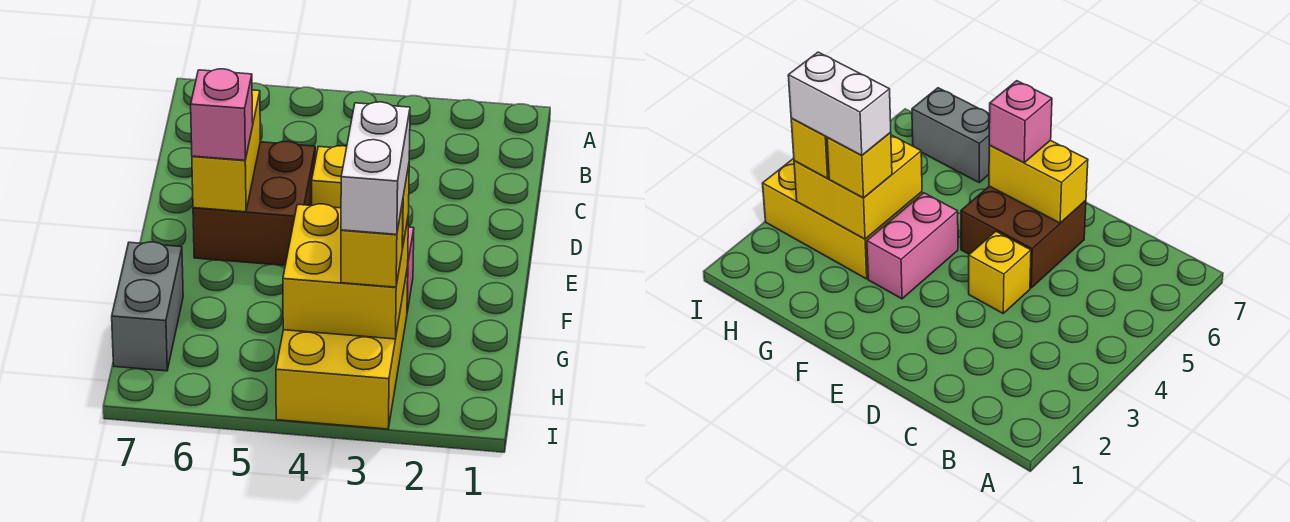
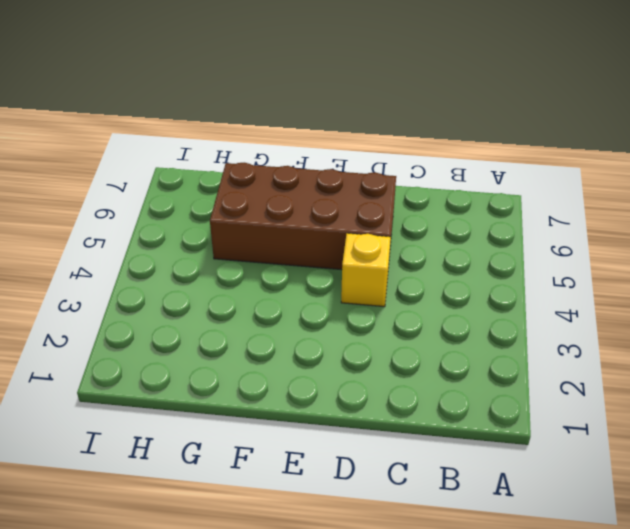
brown brick D5:G6 level 1 -> brown brick D5:E6 level 1
none -> pink brick F3:F4 level 1
none -> yellow brick G3:I4 level 1

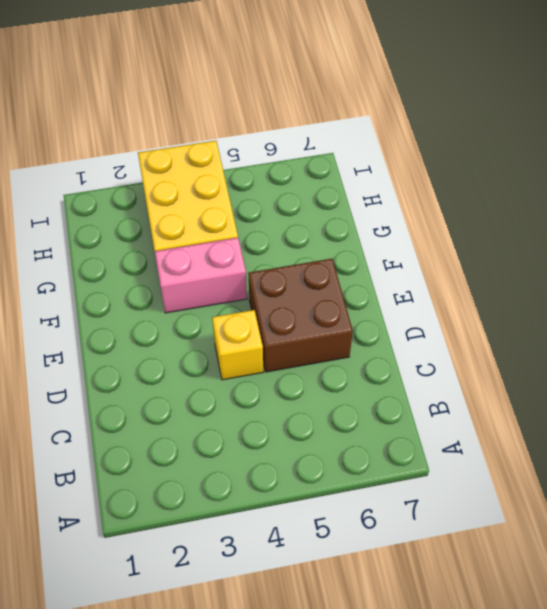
none -> grey brick G7:H7 level 1
none -> yellow brick D6:E6 level 2

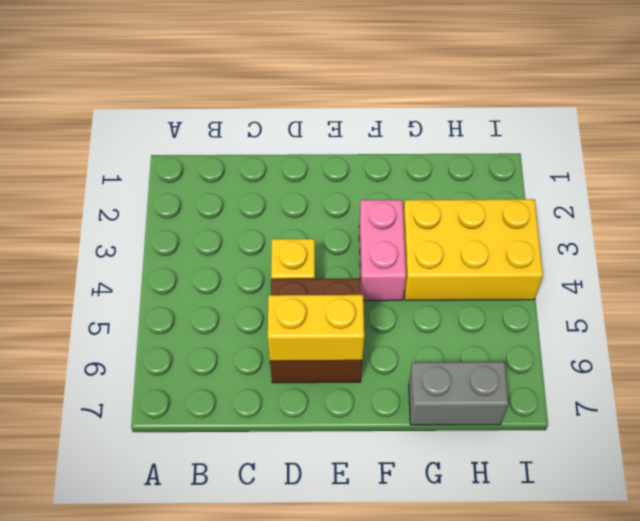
none -> yellow brick G3:H4 level 2
none -> pink brick E6 level 3

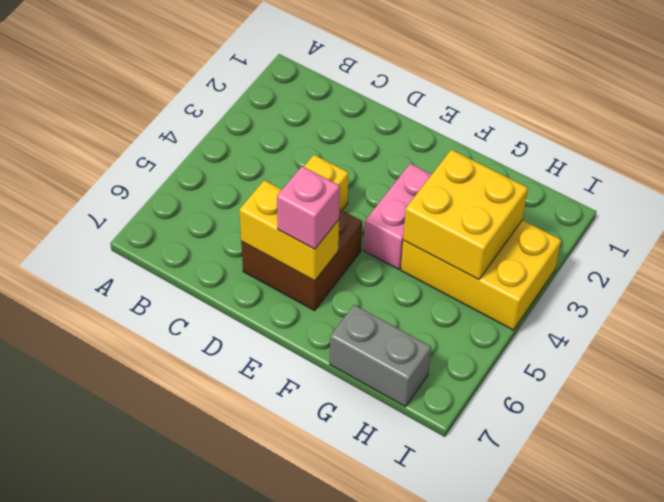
none -> yellow brick G3 level 3
none -> yellow brick H3 level 3

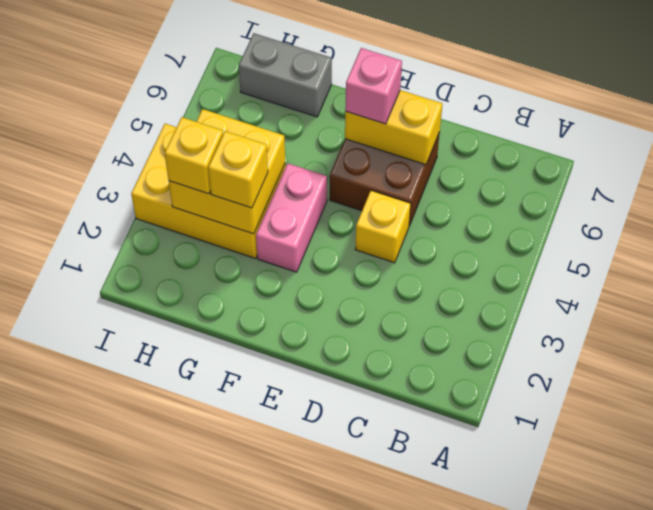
none -> white brick G3:H3 level 4

